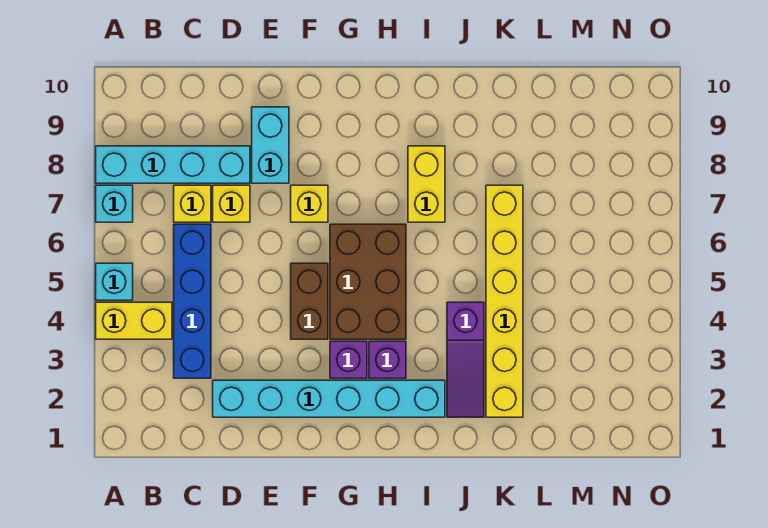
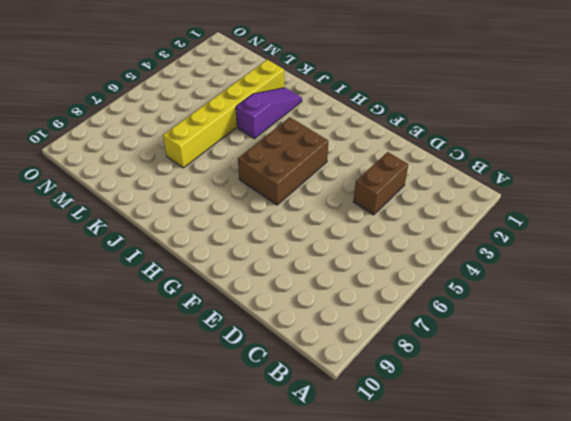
brown brick D3:D4 level 1 -> brown brick F4:F5 level 1
none -> yellow brick A4:B4 level 1
none -> cyan brick A5 level 1
none -> cyan brick A7 level 1

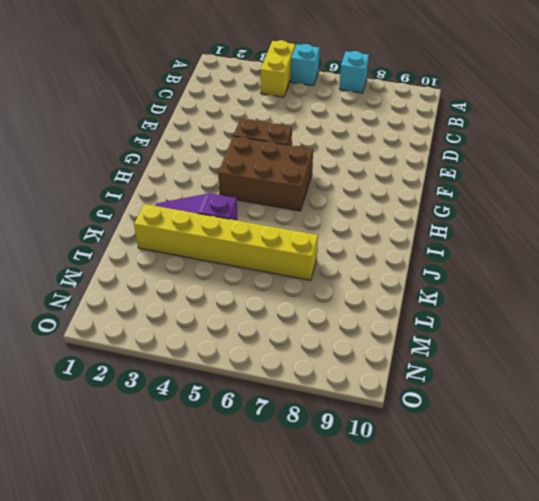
none -> cyan brick A8:D8 level 1
none -> blue brick C3:C6 level 1
none -> yellow brick C7 level 1

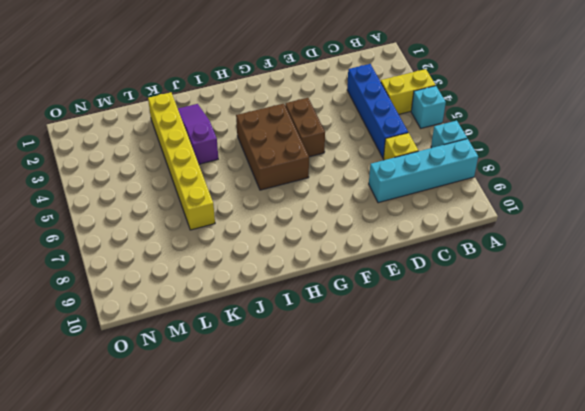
none -> cyan brick D2:I2 level 1
none -> yellow brick D7 level 1
none -> cyan brick E8:E9 level 1

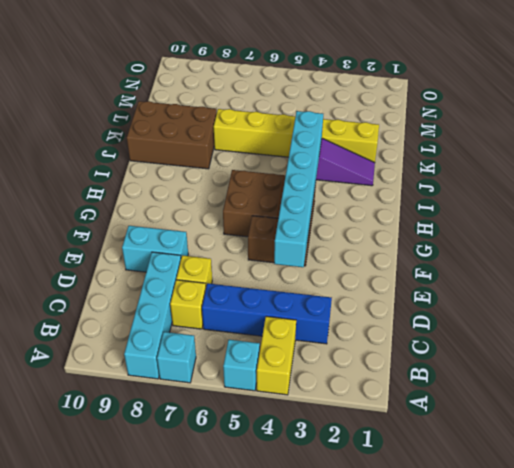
cyan brick E4:J4 level 2 -> cyan brick D2:I2 level 1
brown brick J8:K10 level 1 -> none
none -> yellow brick F7 level 1
none -> purple brick G3 level 1
none -> purple brick H3 level 1

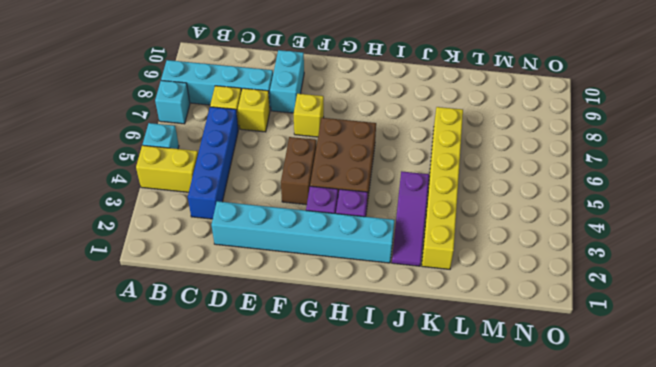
none -> yellow brick I7:I8 level 1

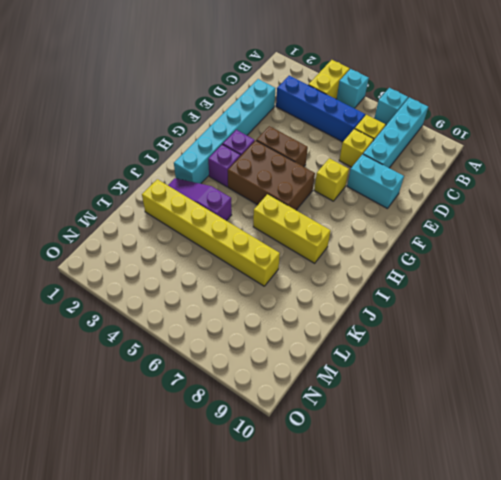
yellow brick I6:I8 level 1 -> yellow brick I7:I8 level 1

